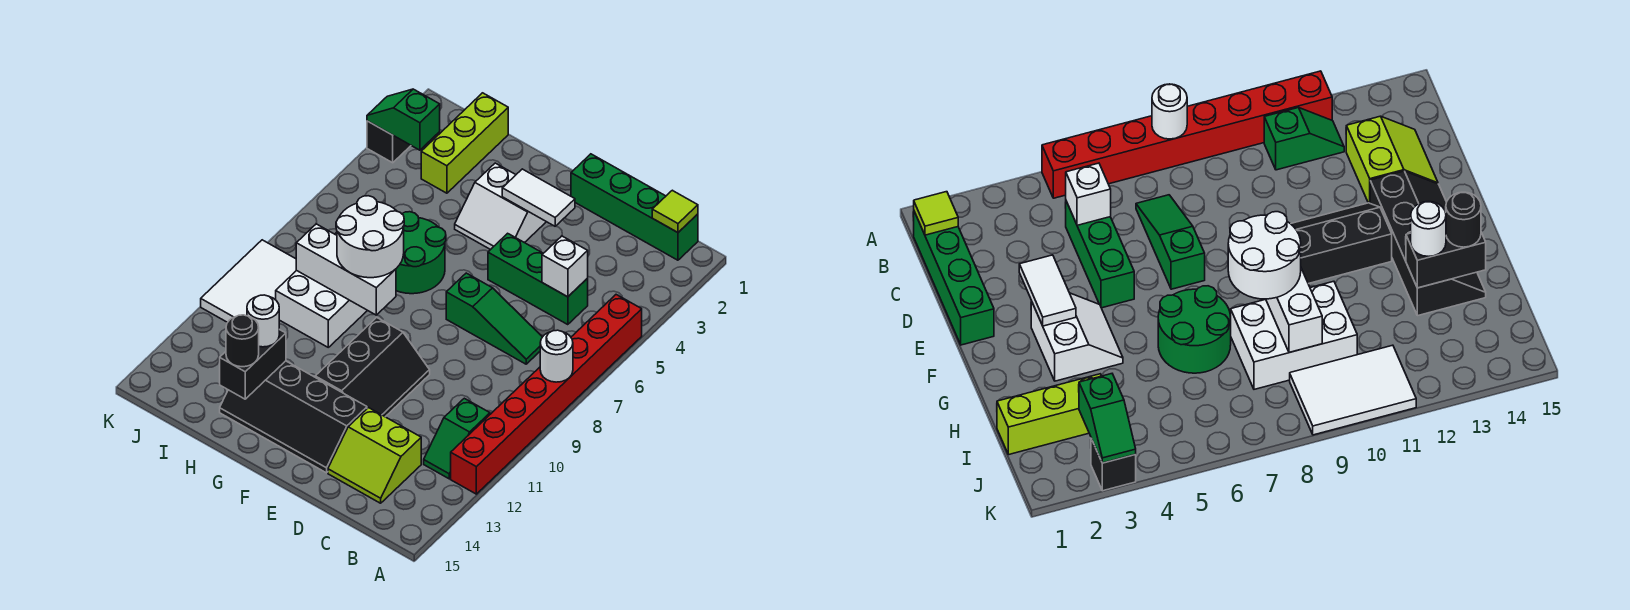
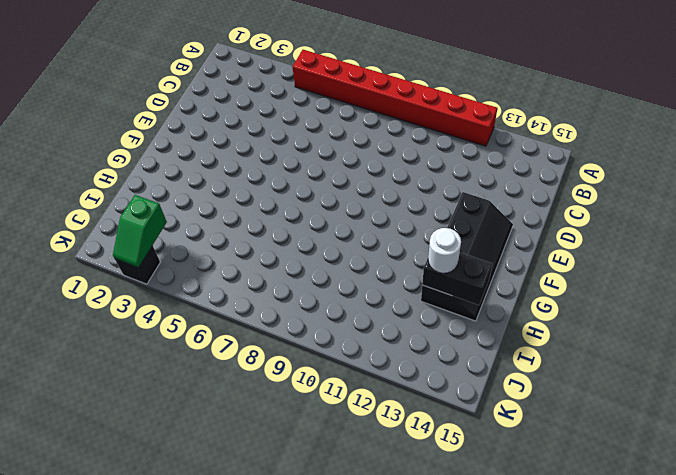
none -> green brick B1:E1 level 1
none -> green slope B11:B12 level 1 top 11
none -> green brick C5:E5 level 1

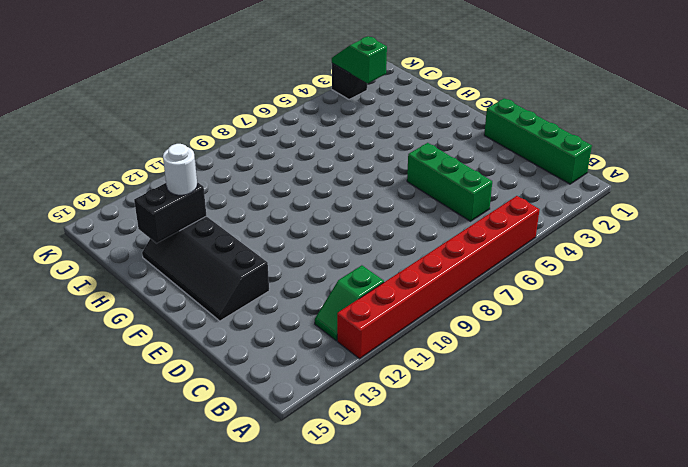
none -> green slope C7:E7 level 1 top E
none -> lime slope C13:D14 level 1 top 13
none -> black slope E10:F12 level 1 top F

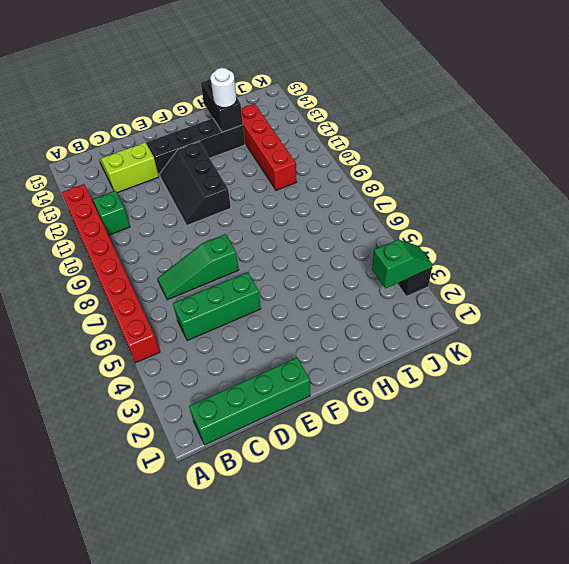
red brick I10:I13 level 1 -> white brick H8:I10 level 1
none -> white slope F3:G4 level 1 top 3
none -> green round brick G6:H7 level 1
none -> lime brick I1:I3 level 1

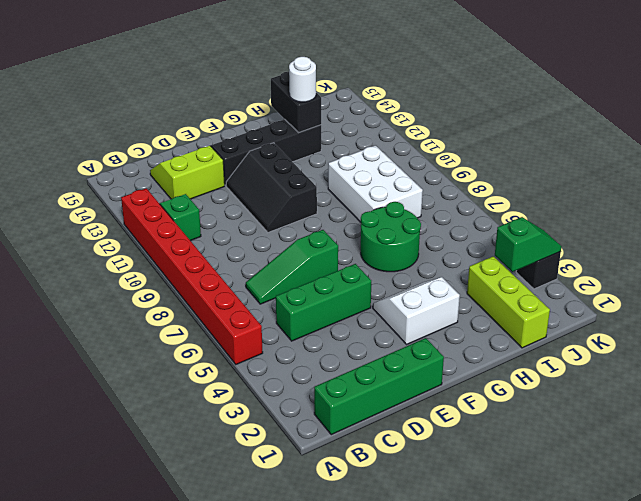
none -> white tile J9:K11 level 1
none -> white round brick A8 level 2
none -> lime tile B1 level 2

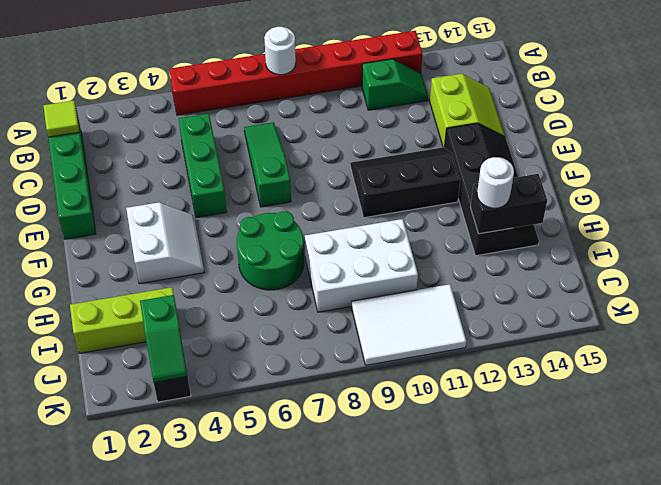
none -> white brick C5 level 2
none -> white tile E3:F3 level 2
none -> white brick G9:I9 level 2

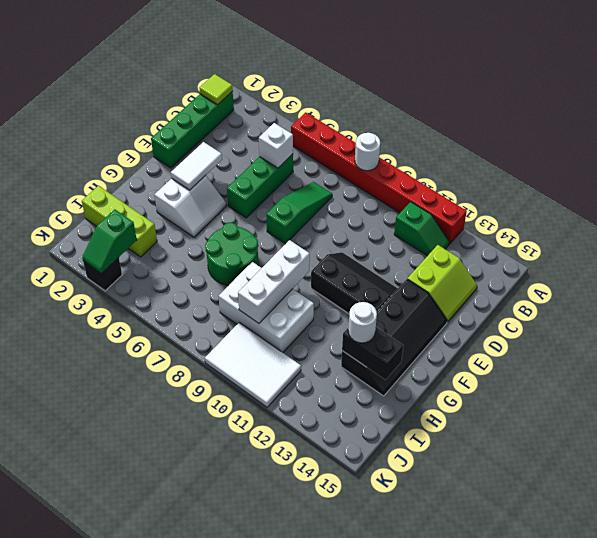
none -> white round brick G8:H9 level 3
none -> black round brick H14 level 3

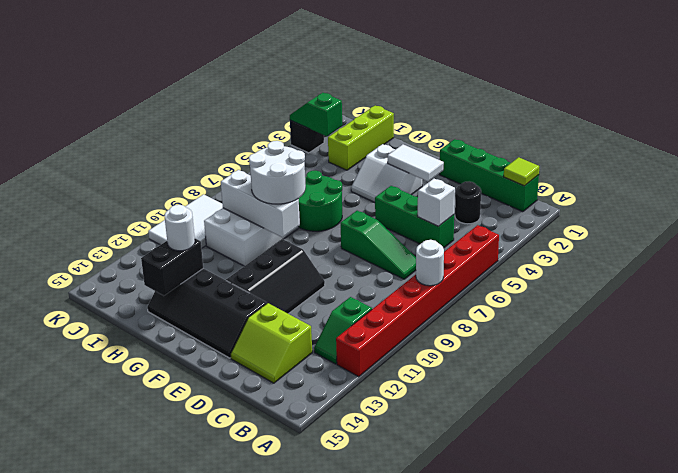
black round brick C3 level 1 -> black round brick H14 level 3

